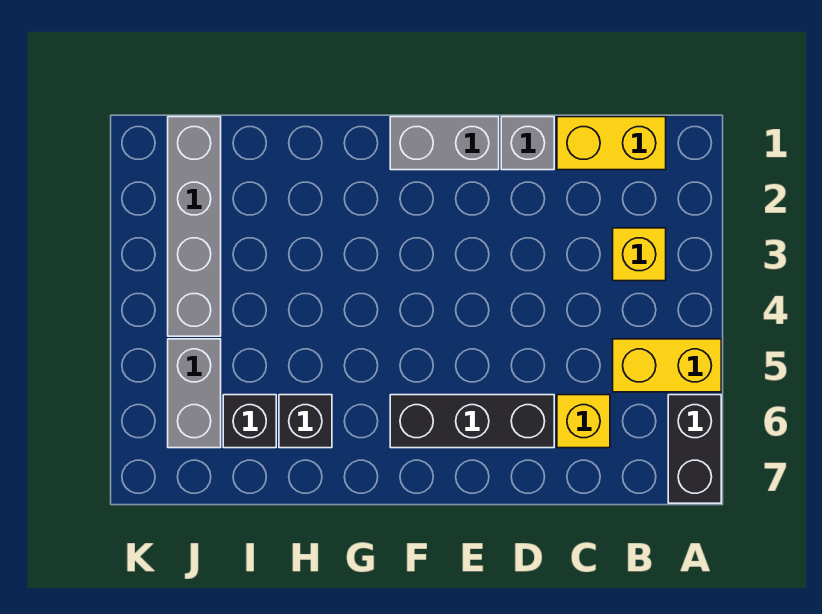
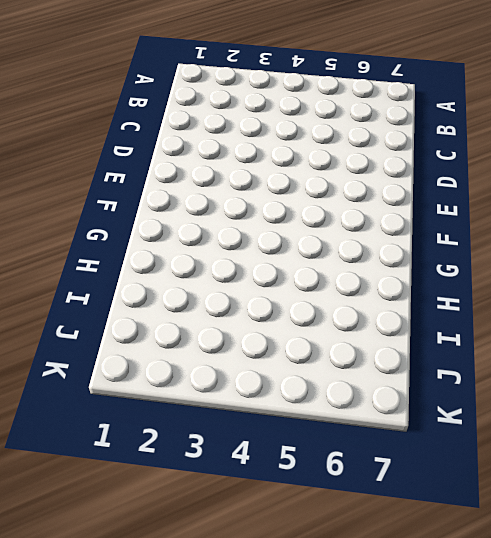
none -> yellow brick A5:B5 level 1
none -> black brick A6:A7 level 1
none -> yellow brick B1:C1 level 1

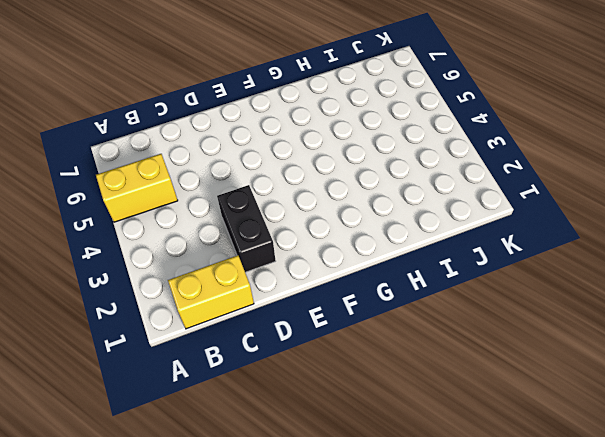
black brick D2:D3 level 1 -> black brick A6:A7 level 1
none -> yellow brick B3 level 1
none -> yellow brick C6 level 1
none -> grey brick D1 level 1

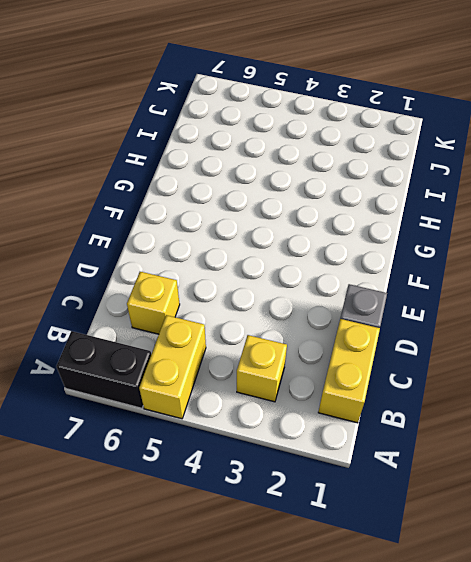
none -> black brick D6:F6 level 1
none -> grey brick E1:F1 level 1
none -> black brick H6 level 1

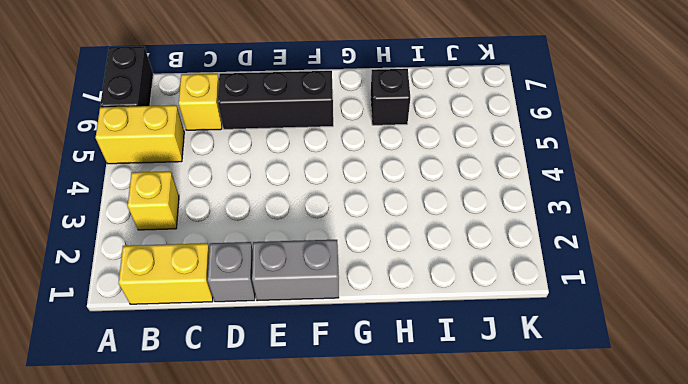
none -> black brick I6 level 1
none -> grey brick J1:J4 level 1
none -> grey brick J5:J6 level 1

